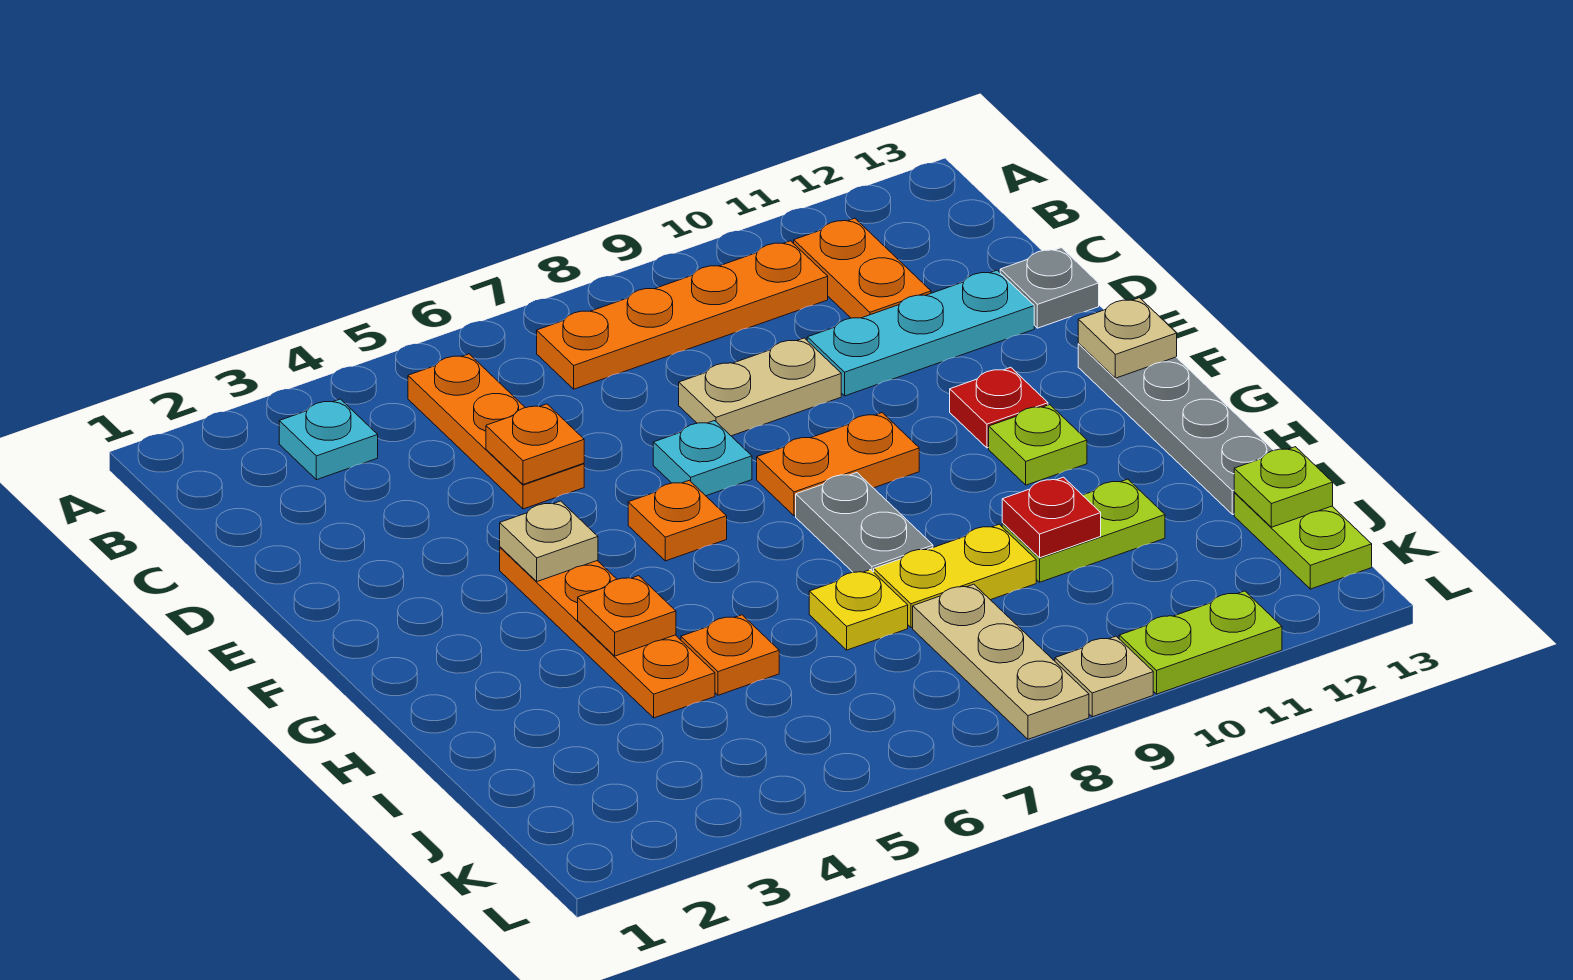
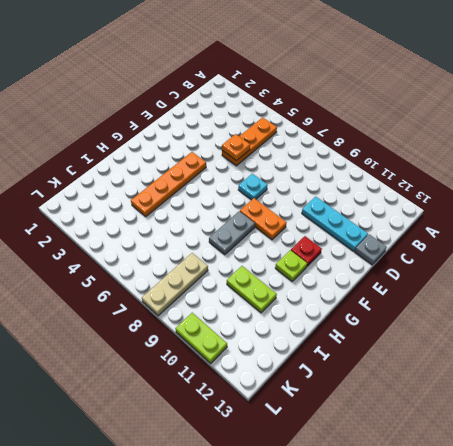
none -> cyan plate B3 level 1
none -> orange plate B7:B10 level 1
none -> orange plate B11:C11 level 1

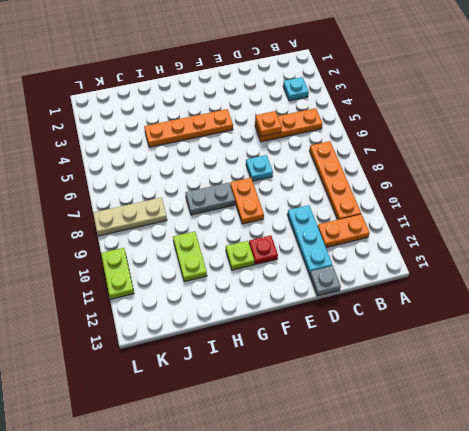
none -> tan plate D8:D9 level 1
none -> orange plate F6 level 1
none -> grey plate F13:I13 level 1

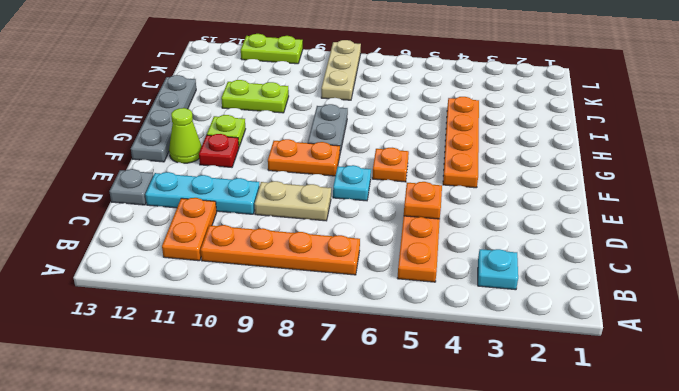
lime cone F12 level 1 -> none
none -> orange plate I5 level 1
none -> yellow plate I7 level 1
none -> yellow plate I8:I9 level 1

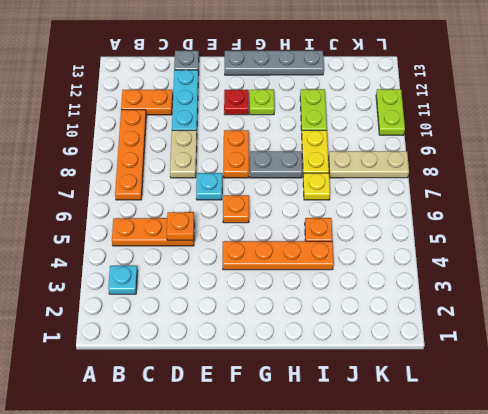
none -> lime plate J13:K13 level 1
none -> tan plate L9 level 1
none -> tan plate F4 level 2

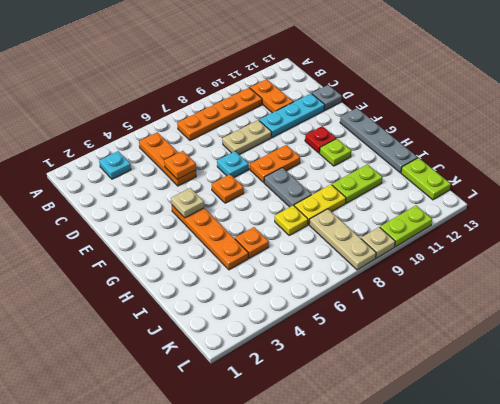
none -> tan plate F13 level 2
none -> orange plate H4 level 2
none -> red plate I10 level 2

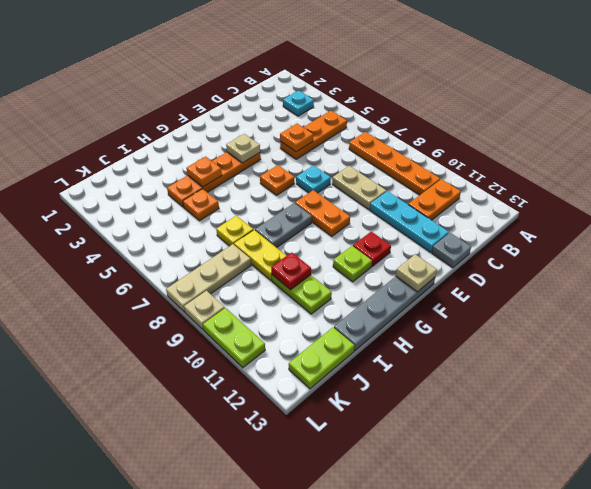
none -> lime plate J13 level 2

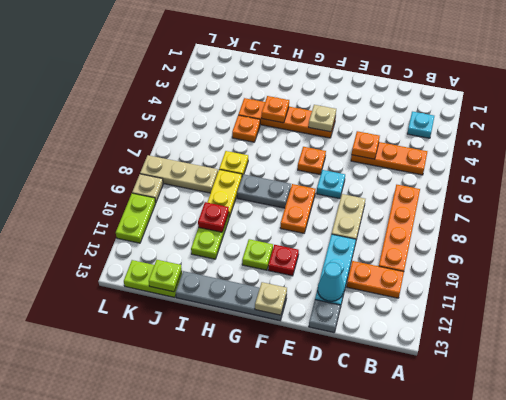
cyan cone D12 level 2 -> none

